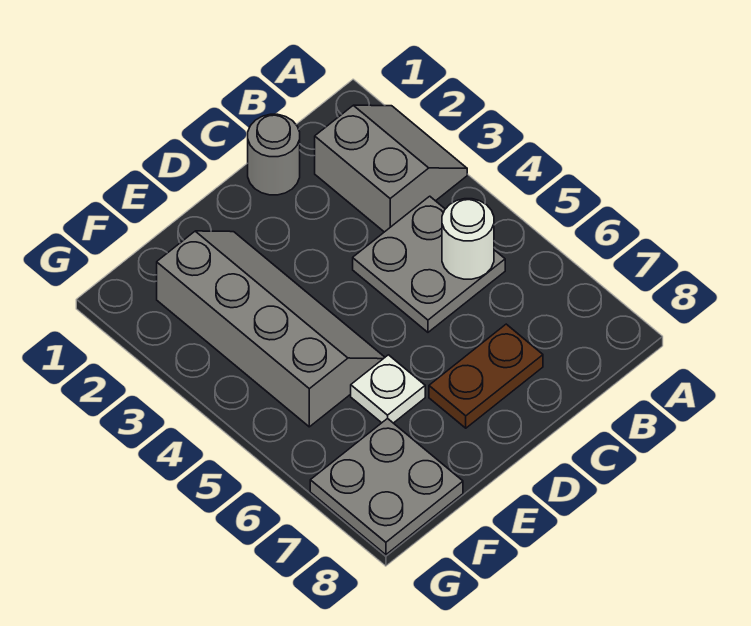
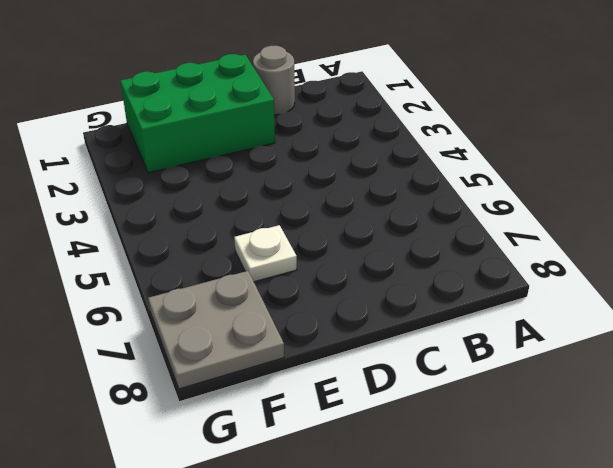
green brick D1:F2 level 1 -> grey slope E2:F5 level 1 top F
none -> grey slope A2:B3 level 1 top B
none -> grey plate B4:C5 level 1

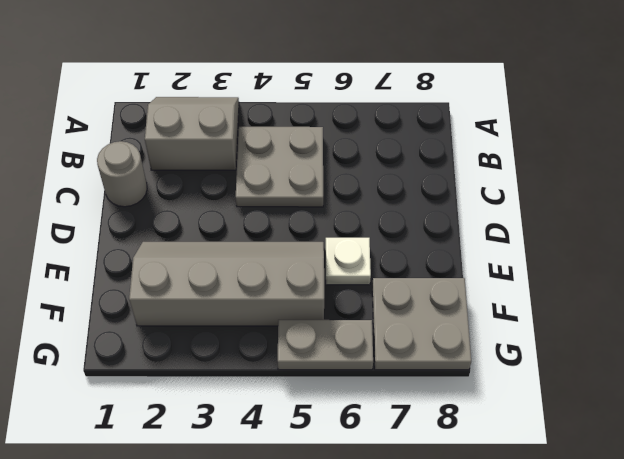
grey plate G5:G6 level 1 -> none
none -> brown plate C7:D7 level 1
none -> white round brick B5 level 2

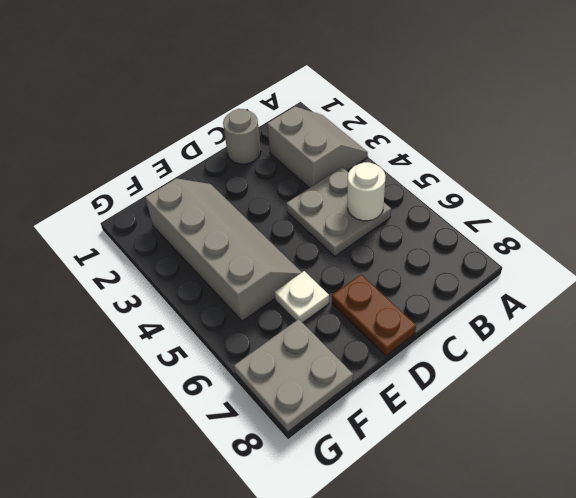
brown plate D7:D8 level 1 -> brown plate C7:D7 level 1

